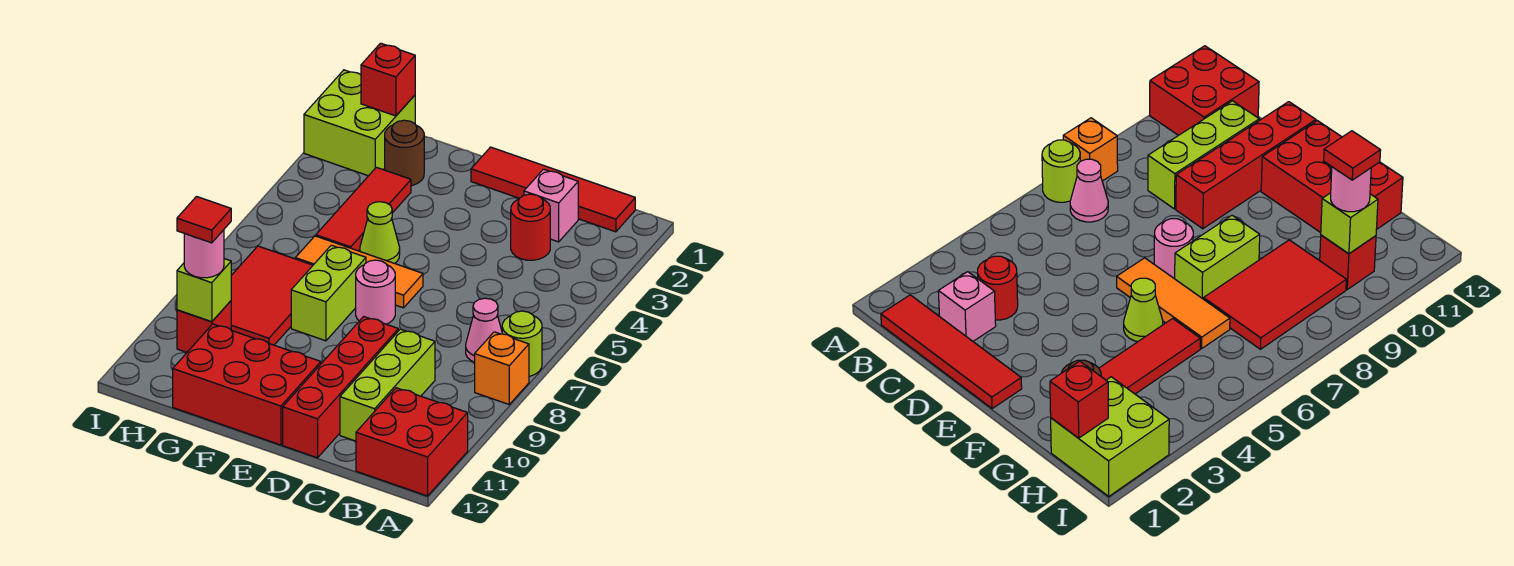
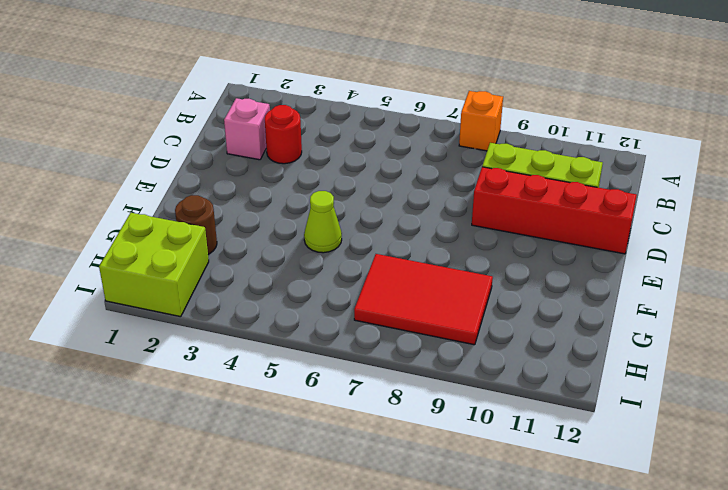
none -> lime round brick A7 level 1
none -> red brick A11:B12 level 1
none -> red tile B1:E1 level 1

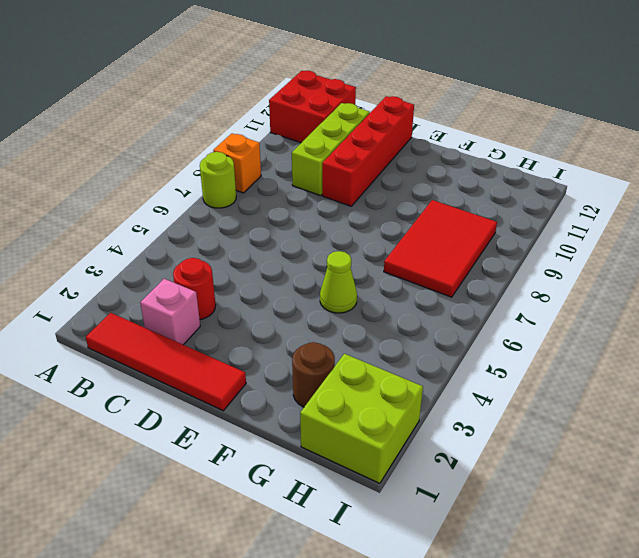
none -> pink cone B7 level 1
none -> orange tile E6:G6 level 1
none -> pink round brick E7 level 1

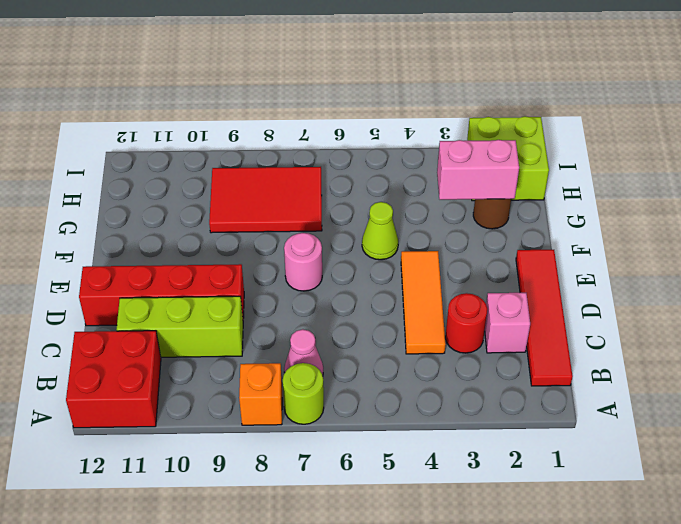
orange tile C4:E4 level 1 -> orange tile E6:G6 level 1
pink brick G2:G3 level 2 -> none
none -> red brick E11:G12 level 1
none -> lime brick F7:F8 level 1
none -> red tile G3:G5 level 1

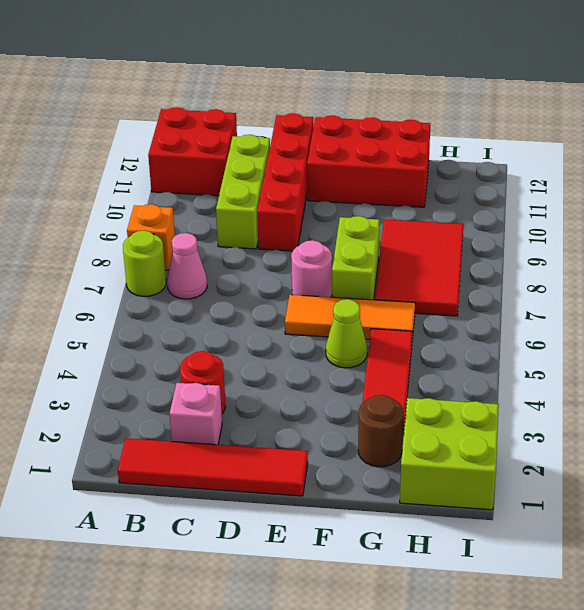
none -> red brick H10 level 1
none -> red brick H1 level 2
none -> lime brick H10 level 2

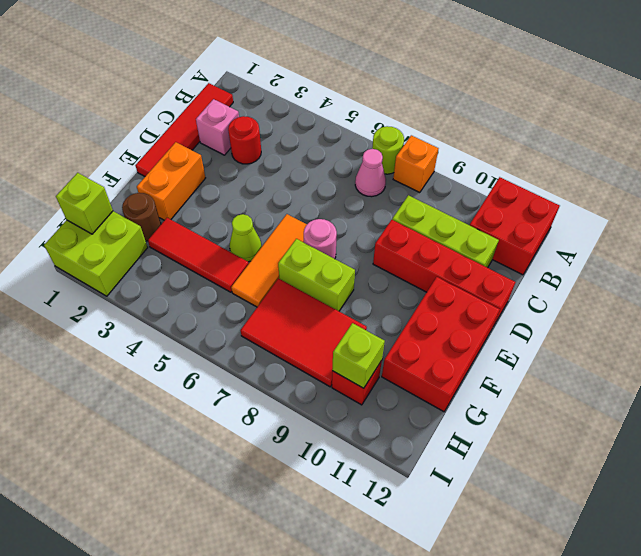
orange brick E2:F2 level 1 -> none
lime brick H1 level 2 -> red brick H1 level 2
none -> pink round brick H10 level 3
none -> red tile H10 level 4

